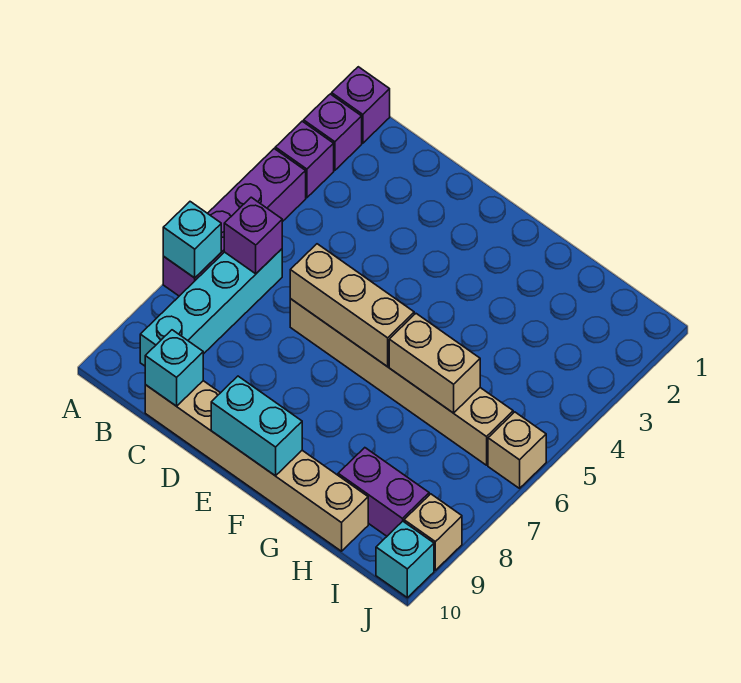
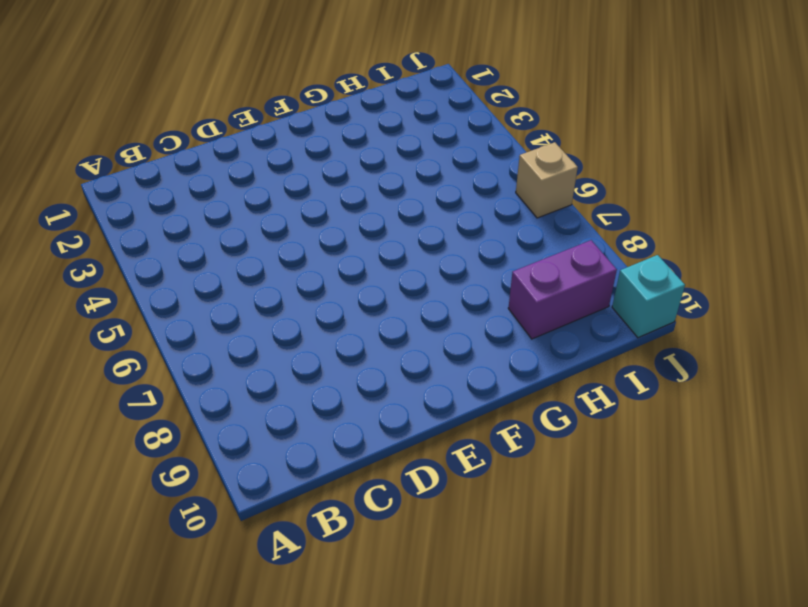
none -> purple brick A1 level 1
none -> purple brick A2 level 1
none -> purple brick A3 level 1

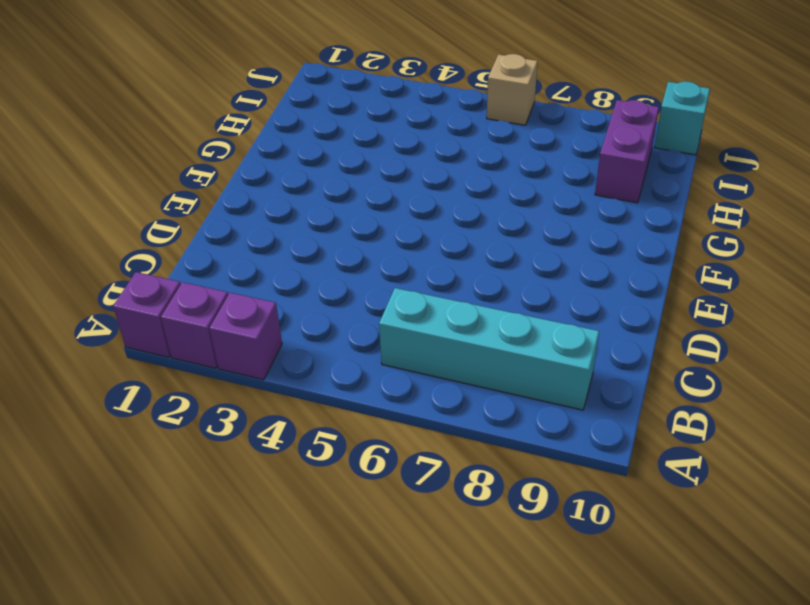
none -> purple brick A4:A7 level 1
none -> tan brick C10:H10 level 1
none -> tan brick D6:I6 level 1

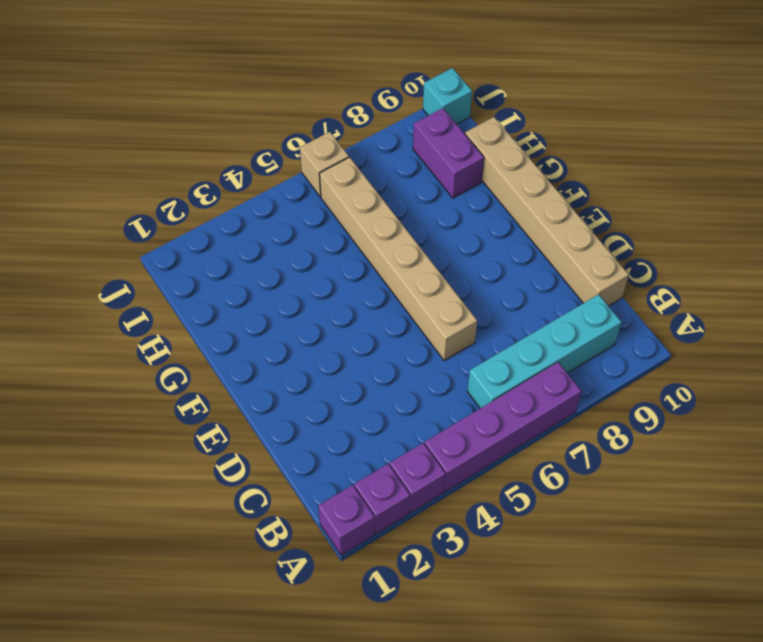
none -> tan brick J9 level 1
none -> cyan brick A7 level 2
none -> purple brick B6 level 2

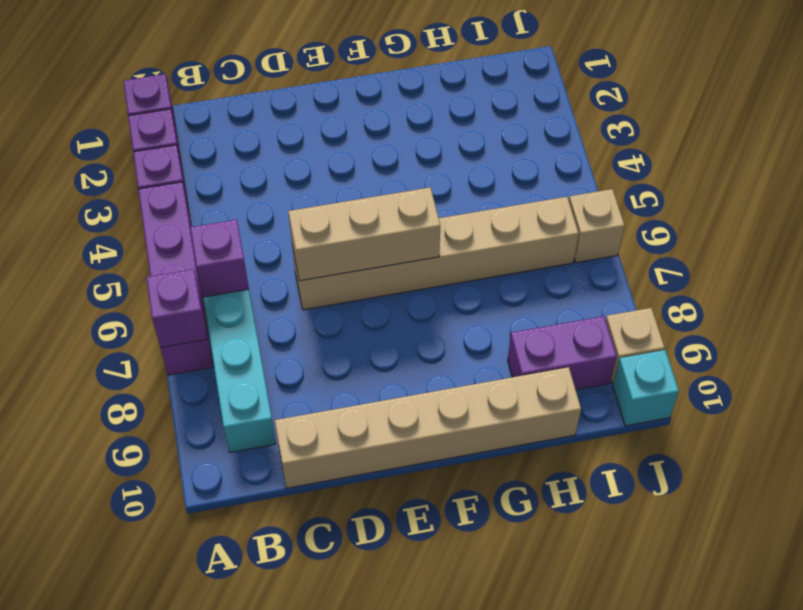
purple brick A7 level 2 -> cyan brick A7 level 2
none -> cyan brick C10 level 2
none -> cyan brick E10:F10 level 2
none -> tan brick G6:H6 level 2

